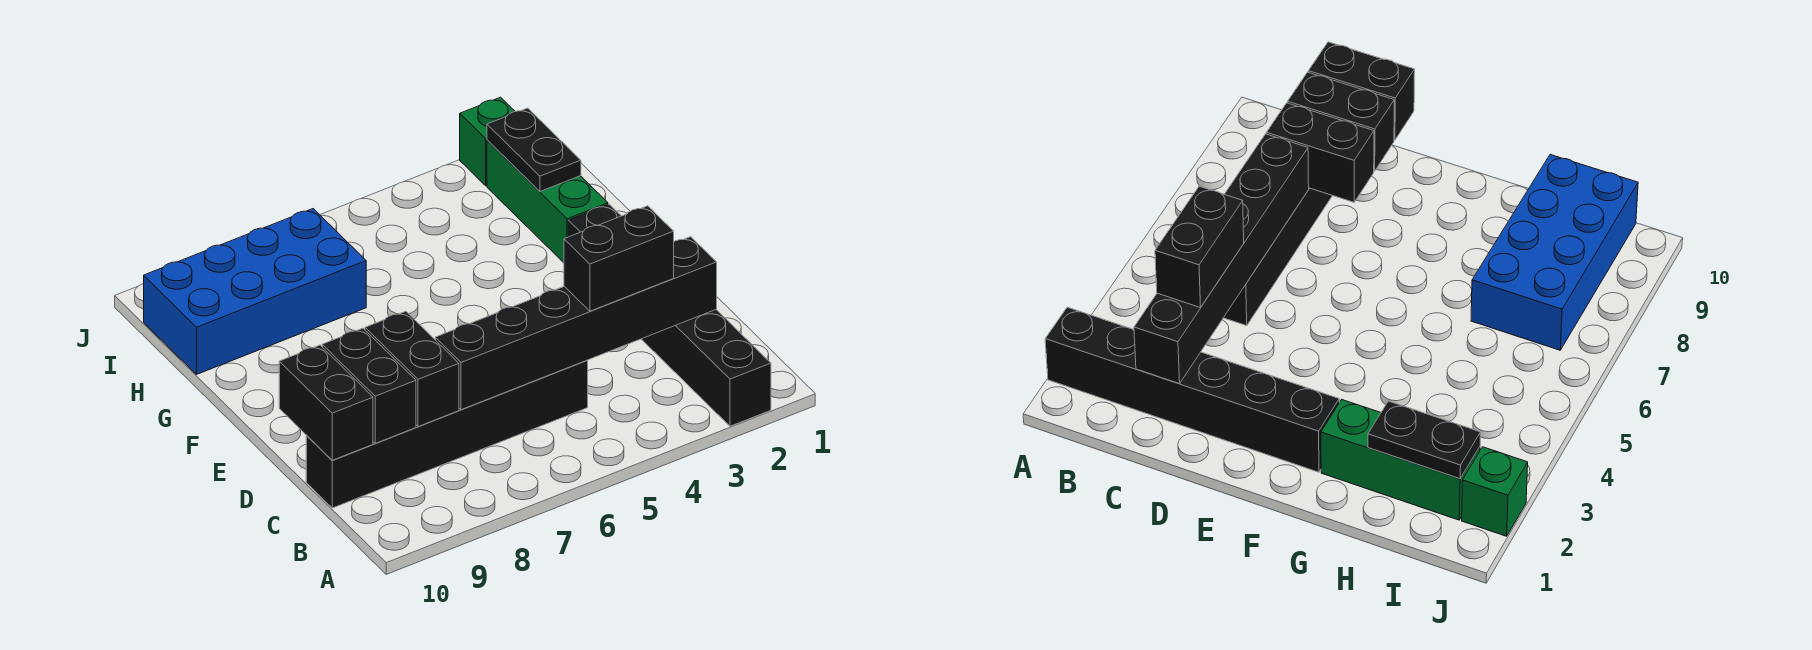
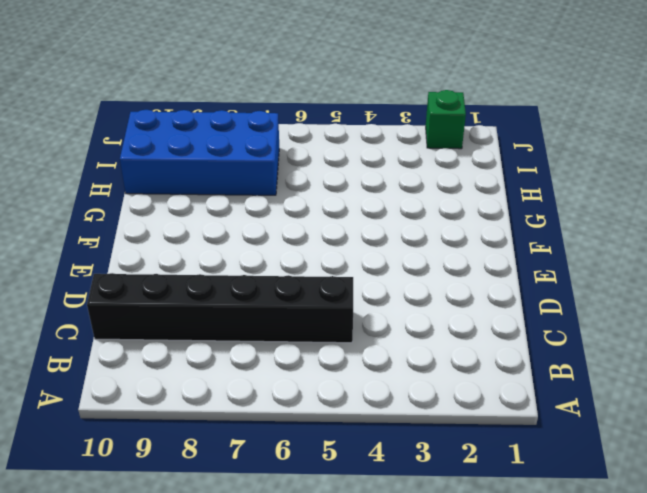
none -> black brick A2:F2 level 1
none -> green brick G2:I2 level 1

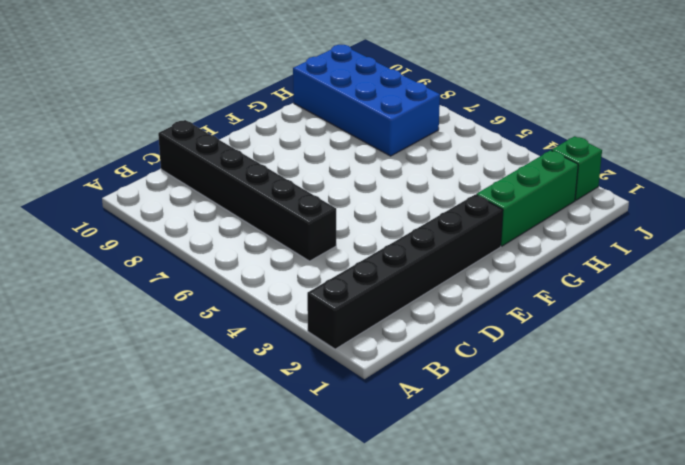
none -> black brick C2:C7 level 2
none -> black brick C8:D8 level 2

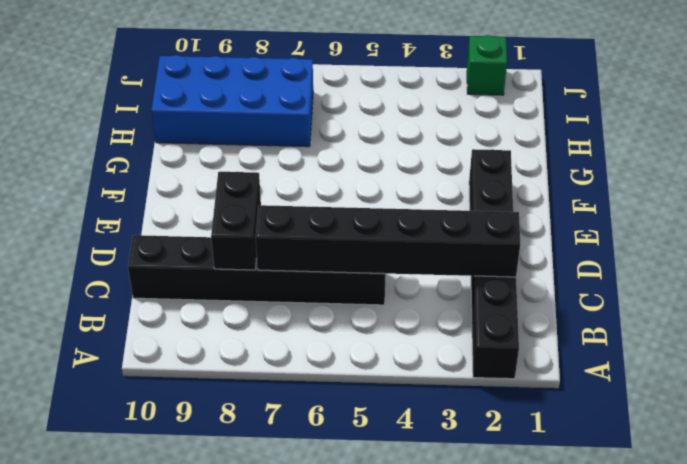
none -> green brick G2:I2 level 1
none -> black brick C9:D9 level 2

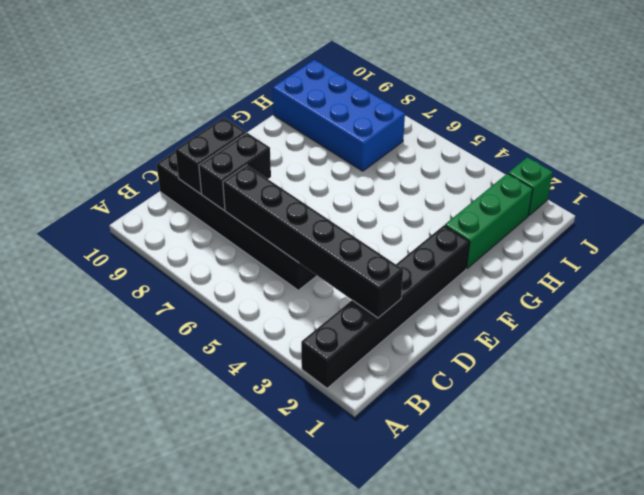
none -> black brick C10:D10 level 2
none -> black plate H2:I2 level 2

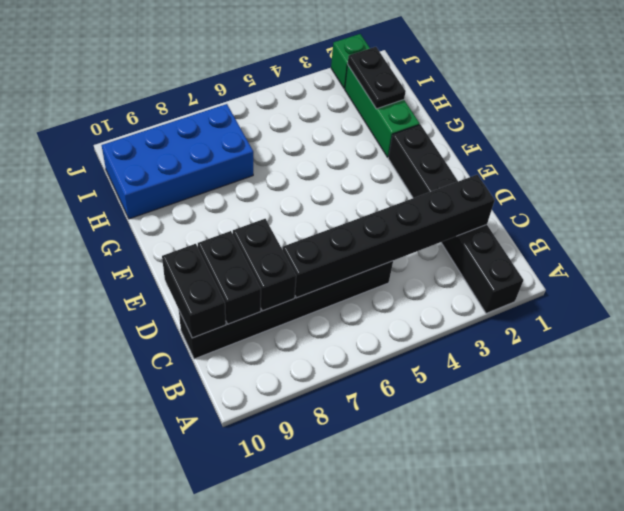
none -> black brick C3:C4 level 3

